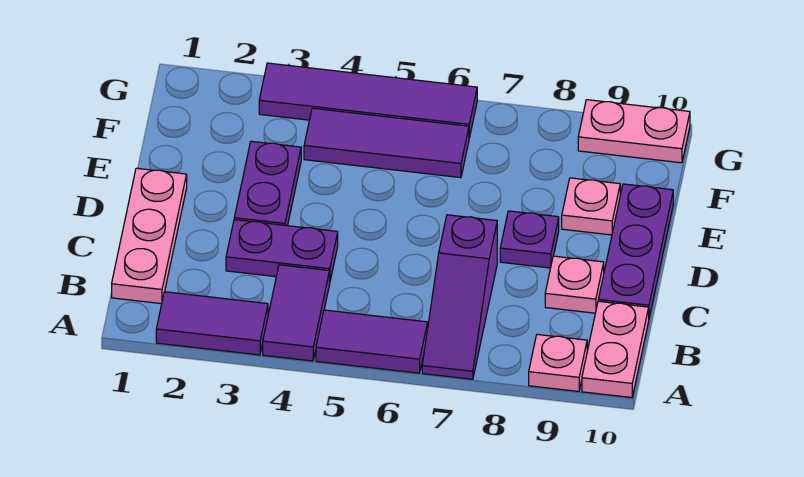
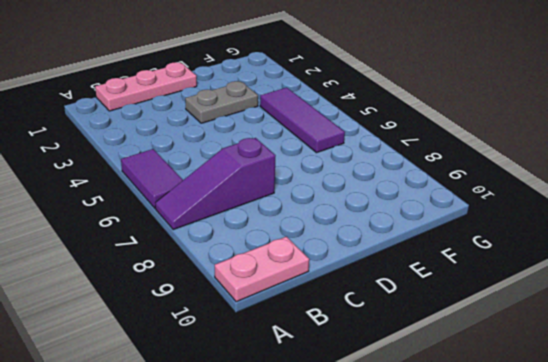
grey plate D3:E3 level 1 -> purple plate D3:E3 level 1
none -> purple tile A2:A3 level 1
none -> purple tile A4:B4 level 1
none -> pink plate A9 level 1

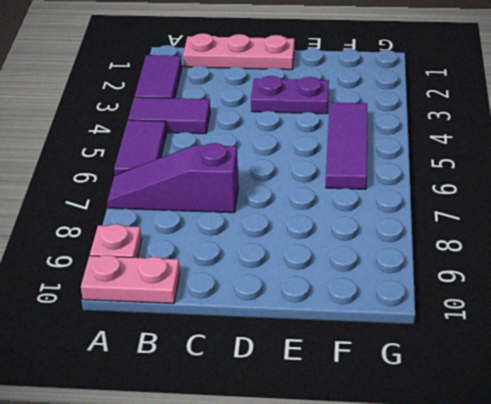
none -> purple plate C3:C4 level 1
none -> pink plate C9 level 1
none -> purple plate C10:E10 level 1

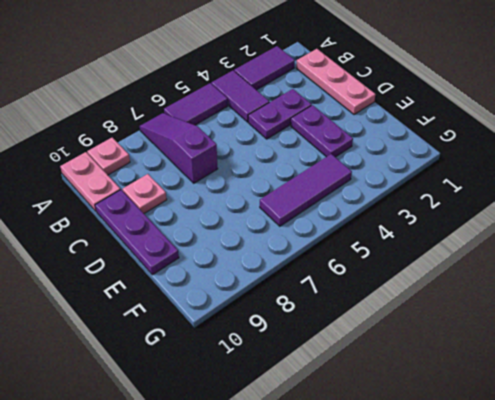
none -> purple plate D8 level 1
none -> pink plate E9 level 1
none -> purple tile G3:G6 level 1

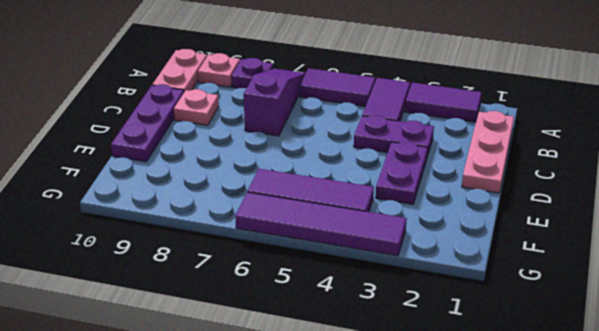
purple plate A8 level 1 -> purple plate D8 level 1
none -> pink plate E9 level 1
none -> pink plate G9:G10 level 1

